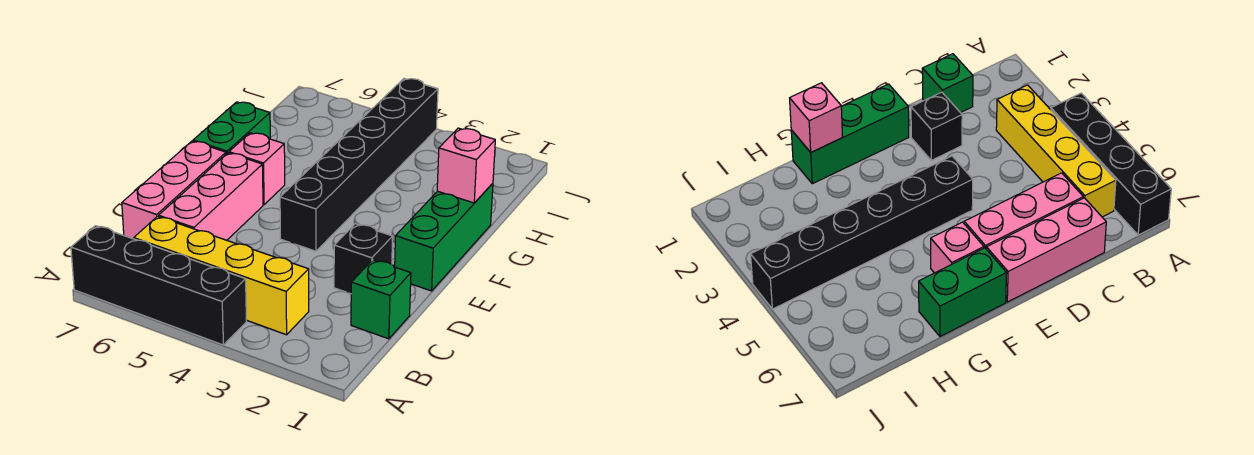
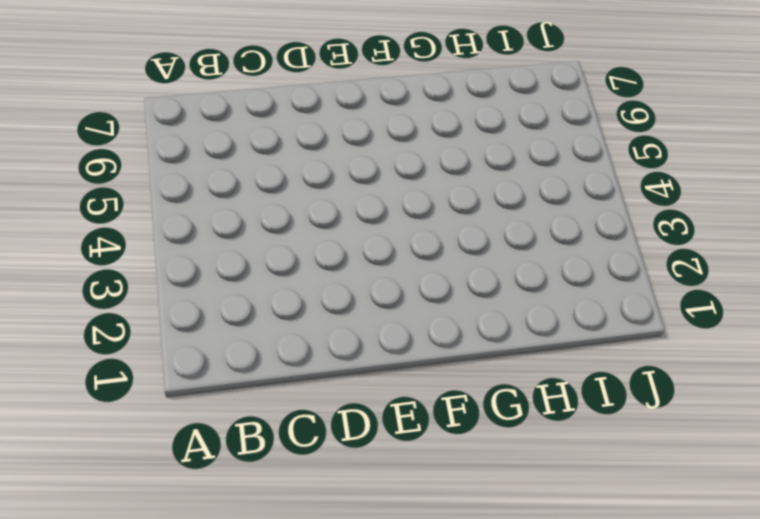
none -> black brick A4:A7 level 1
none -> yellow brick B3:B6 level 1

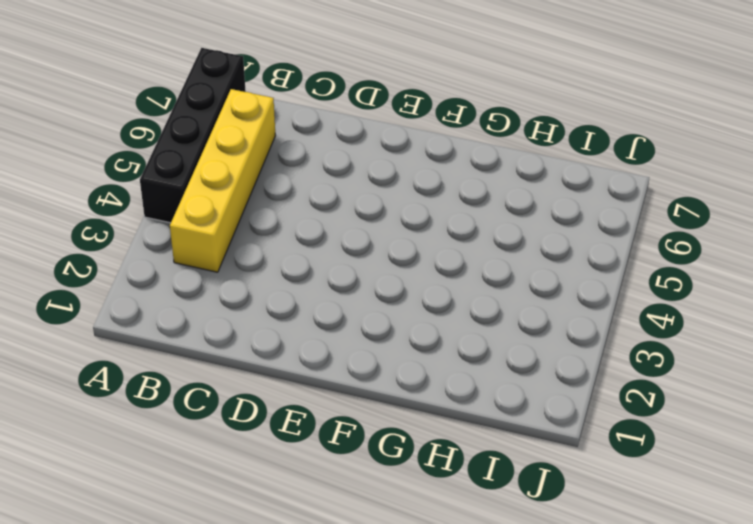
none -> green brick C1 level 1
none -> pink brick C6:E6 level 1

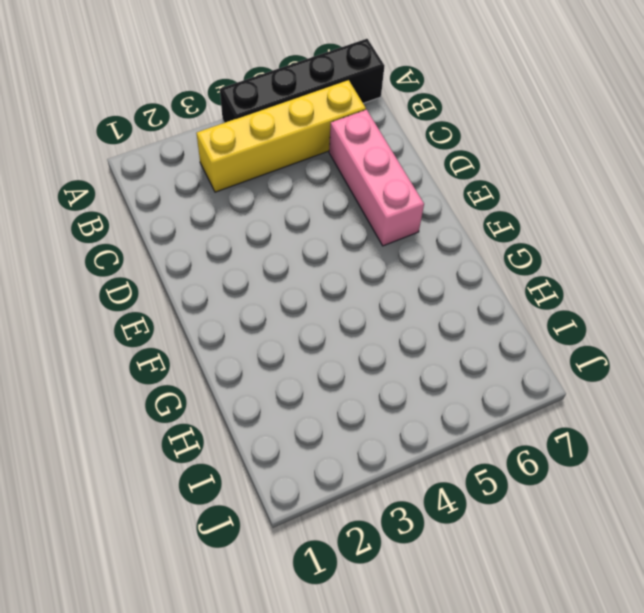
none -> green brick C1 level 1
none -> pink brick C7:E7 level 1

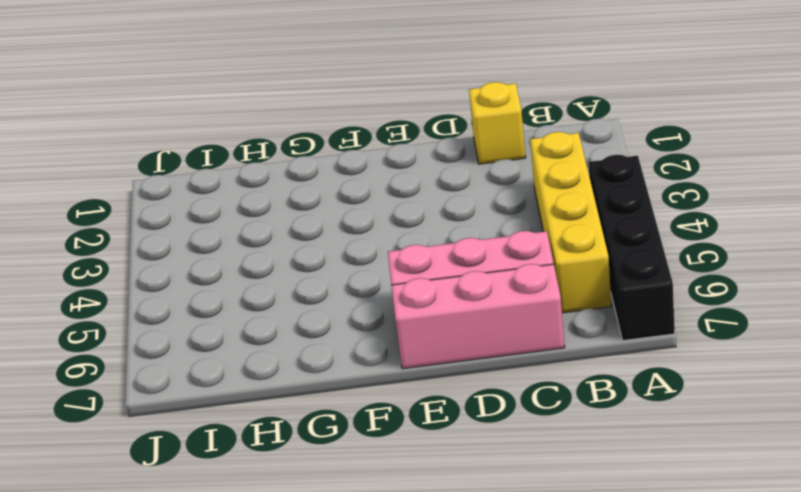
yellow brick C1 level 1 -> green brick C1 level 1
none -> black brick D2 level 1
none -> green brick E1:G1 level 1

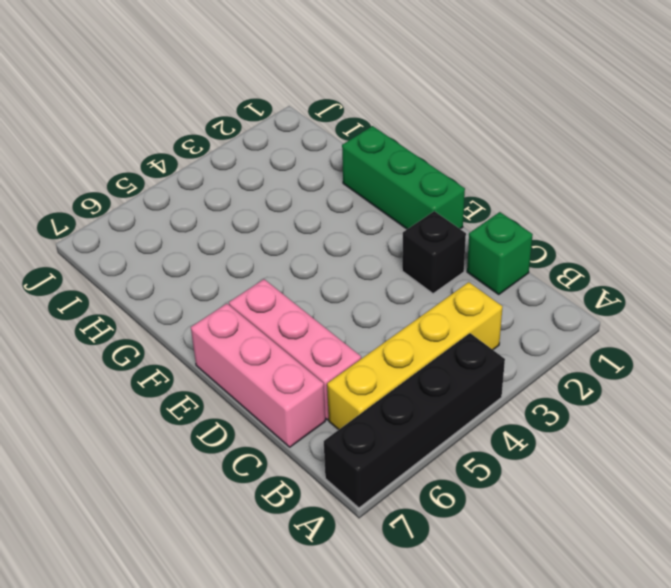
none -> black brick E4:J4 level 1
none -> pink brick F6 level 1

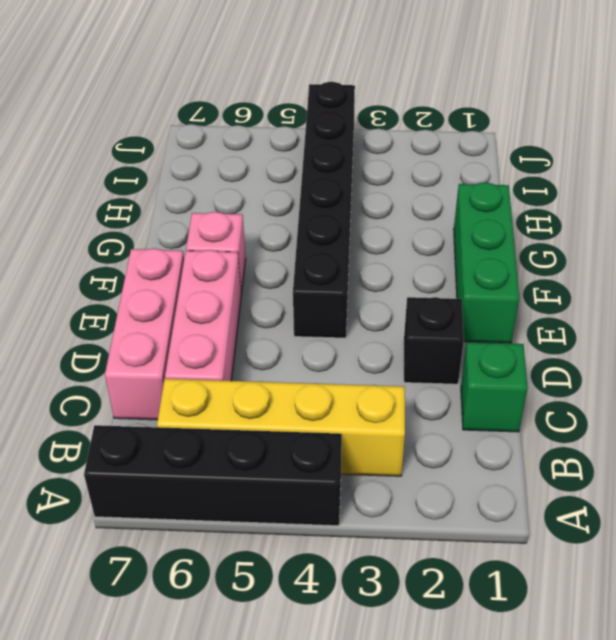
none -> green brick F7:G7 level 1
none -> pink brick G1 level 2

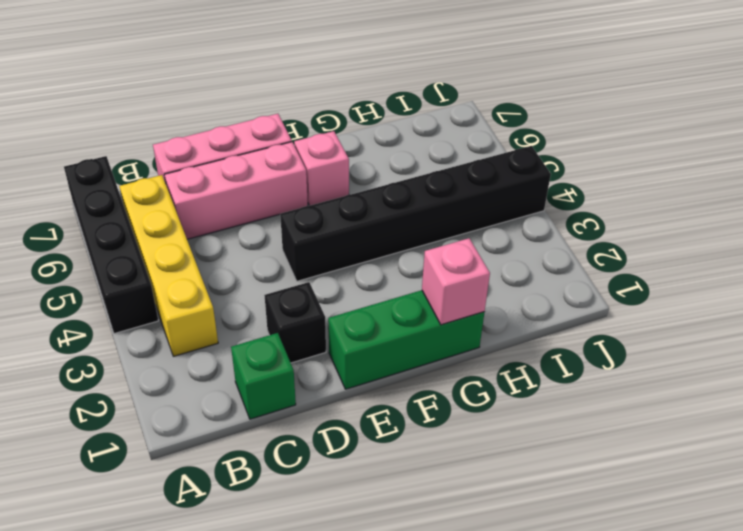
none -> green brick F7:G7 level 1

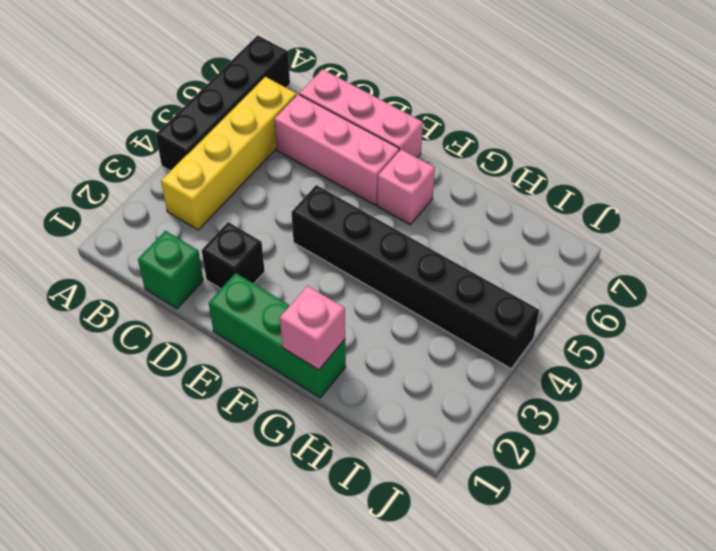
none -> green brick F7:G7 level 1

